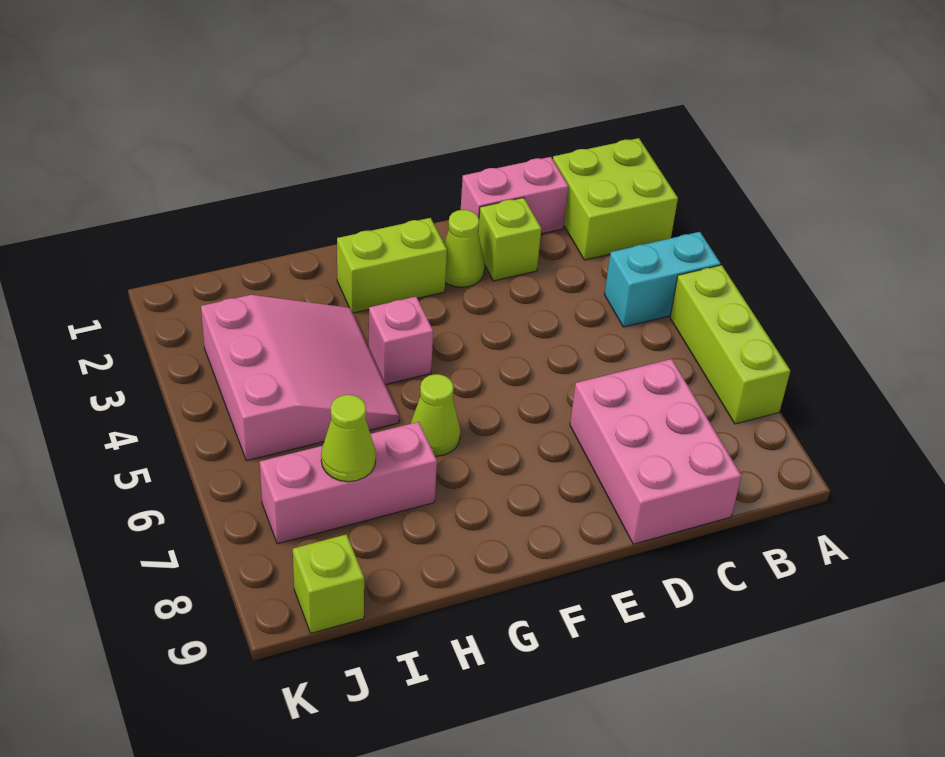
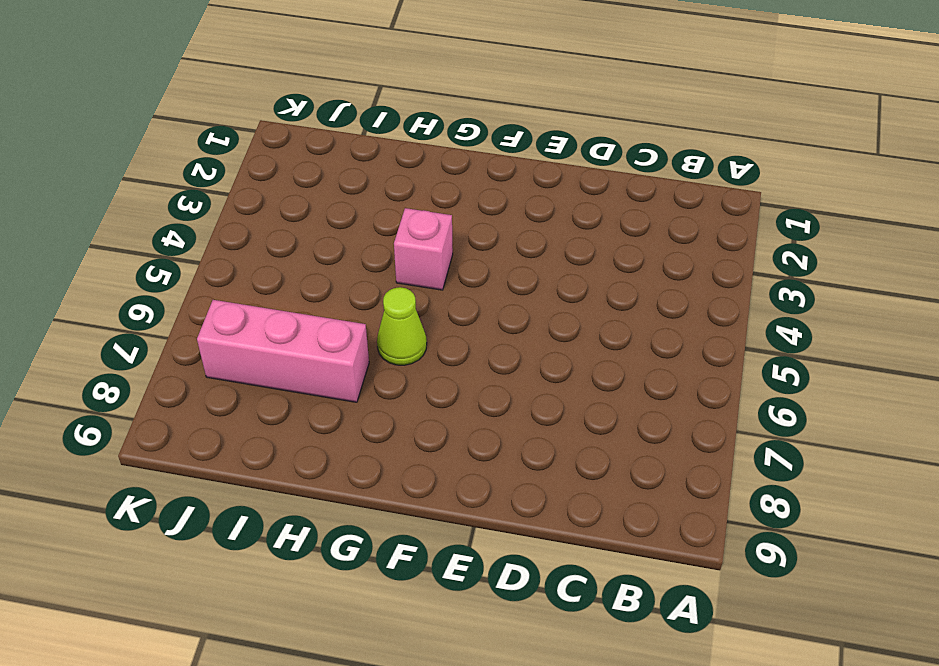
none -> lime brick A1:B2 level 1
none -> cyan brick A4:B4 level 1
none -> lime brick A5:A7 level 1

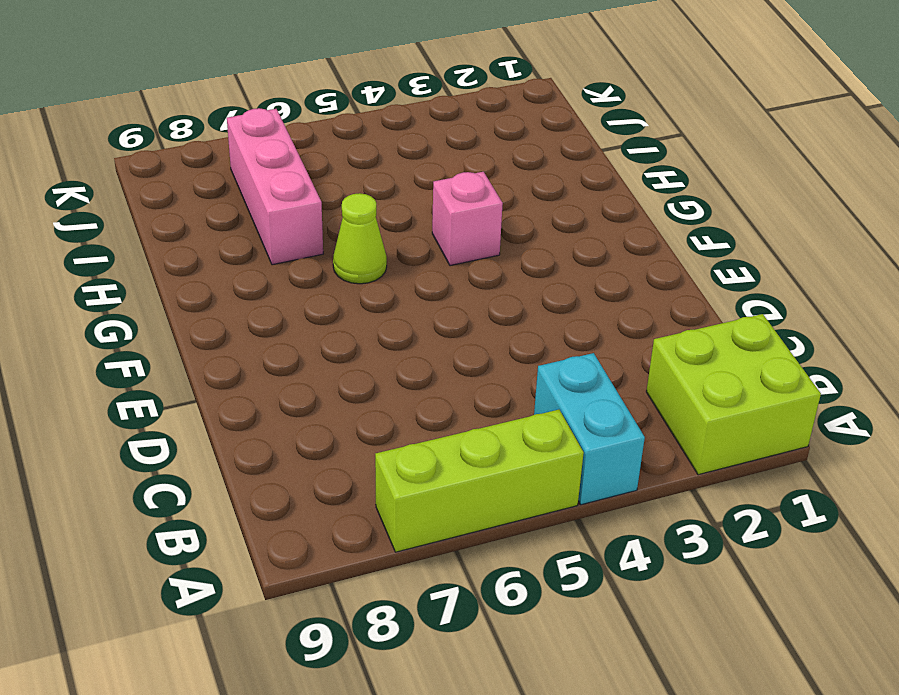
none -> pink brick C1:D1 level 1
none -> pink brick C7:D9 level 1
none -> lime brick D2 level 1

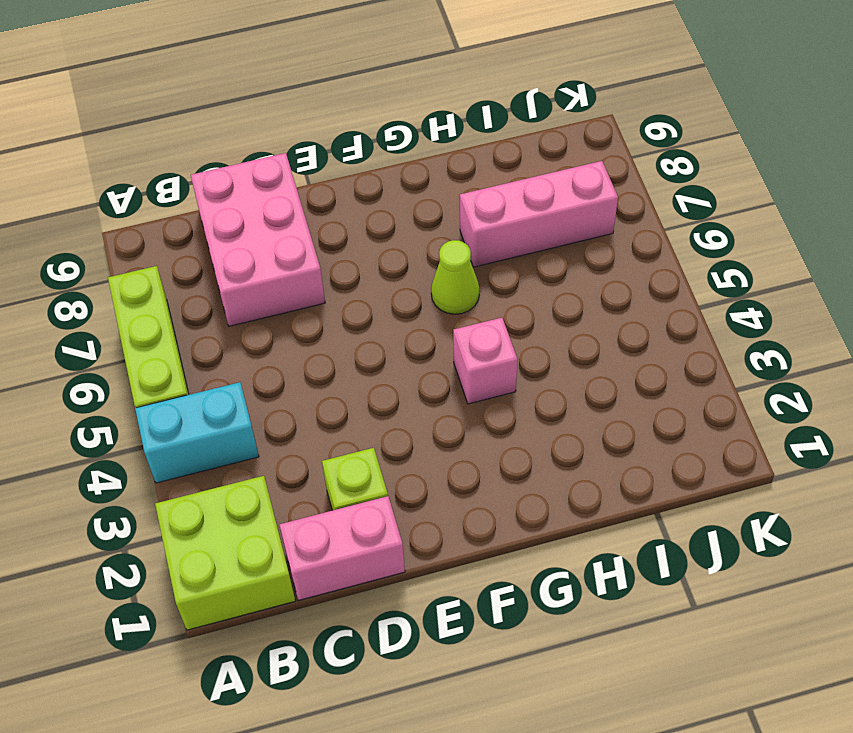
none -> lime cone E2 level 1
none -> lime brick F2:G2 level 1
none -> pink slope H3:J5 level 1 top J

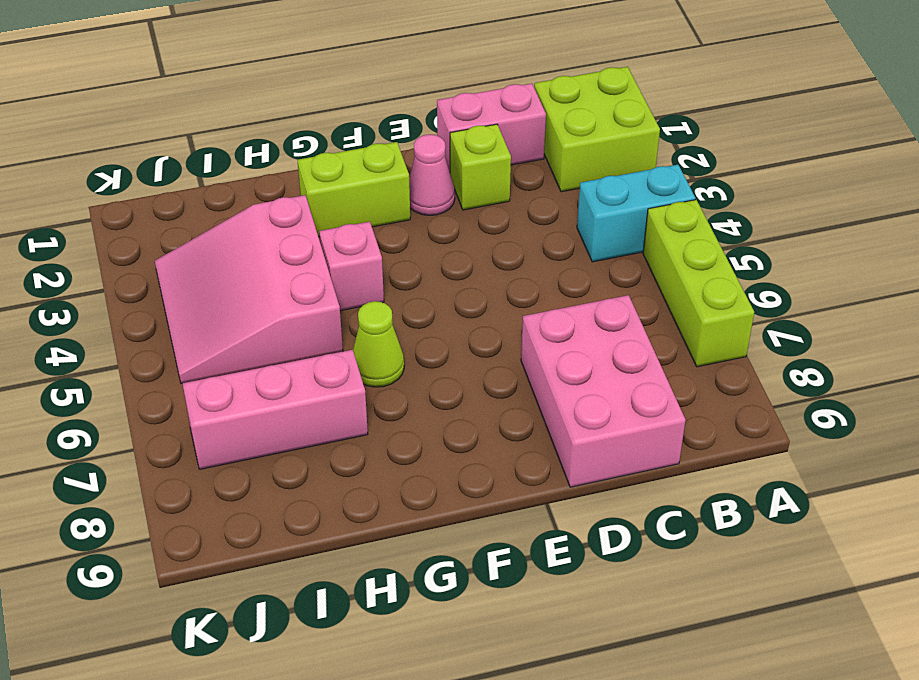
pink cone E2 level 1 -> lime cone E2 level 1
pink slope H3:J5 level 1 top H -> pink slope H3:J5 level 1 top J
none -> lime brick J9 level 1
none -> lime cone I7 level 2

